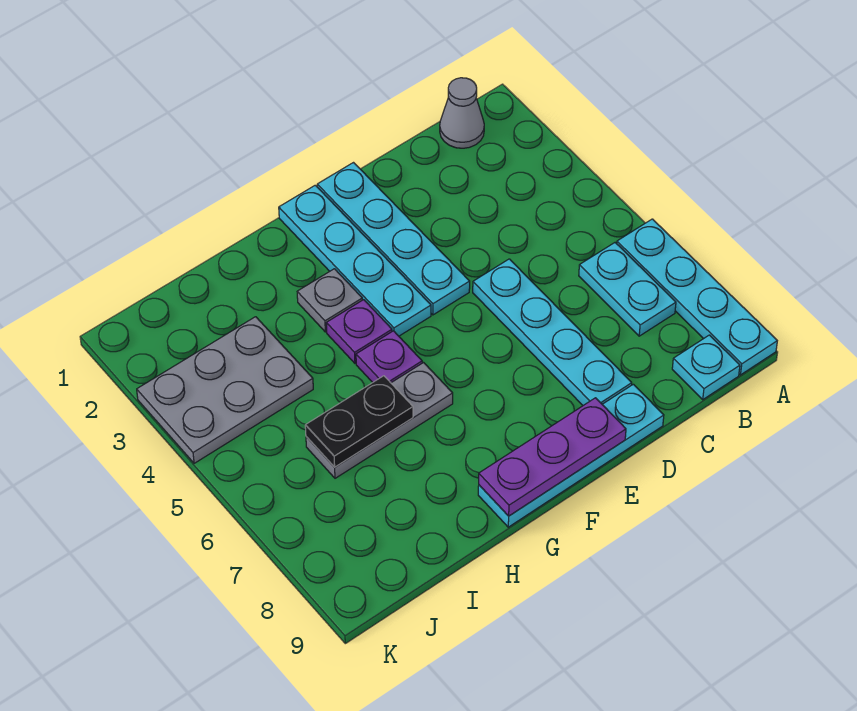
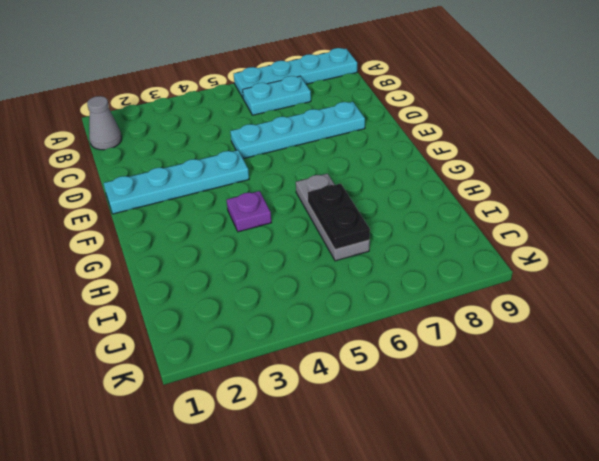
none -> cyan plate B9 level 1
none -> cyan plate D9:G9 level 1
none -> cyan plate F1:F4 level 1

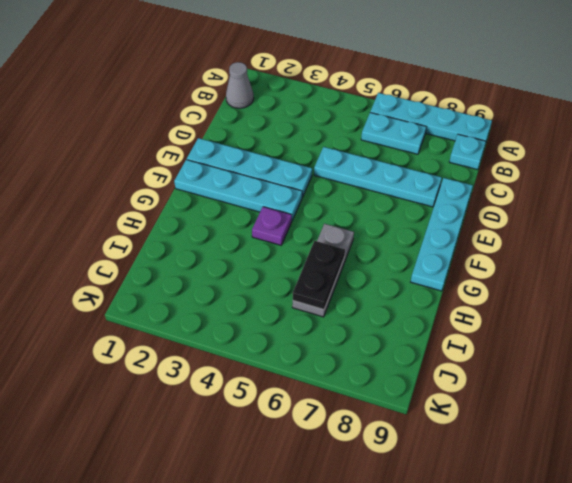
none -> grey plate G3 level 1
none -> purple plate G5 level 1
none -> grey plate I3:K4 level 1

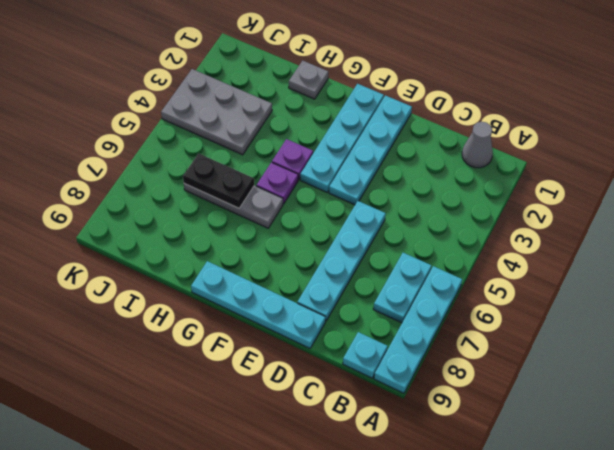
grey plate H1 level 1 -> grey plate G3 level 1
none -> purple plate E9:G9 level 2

